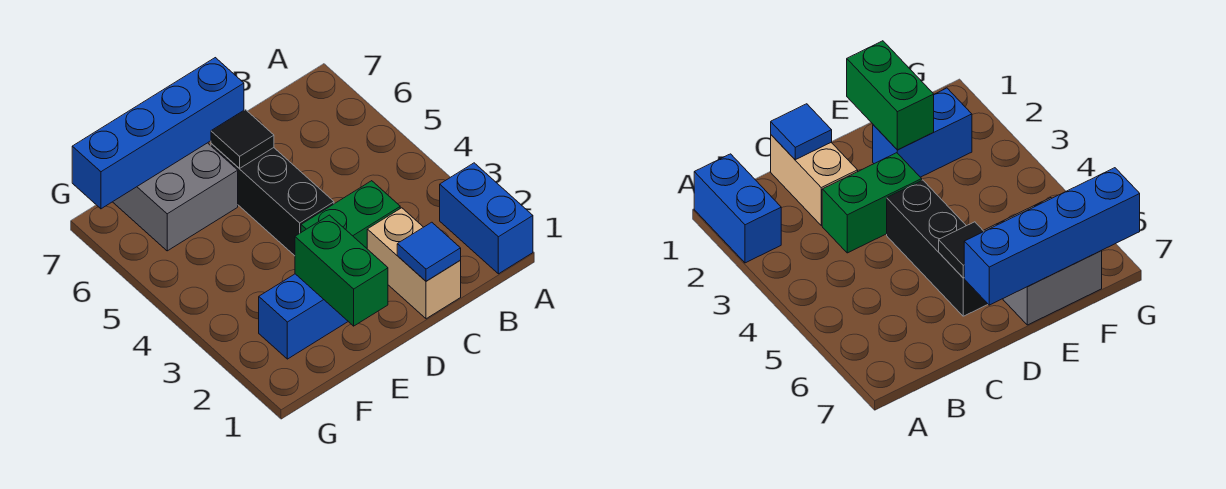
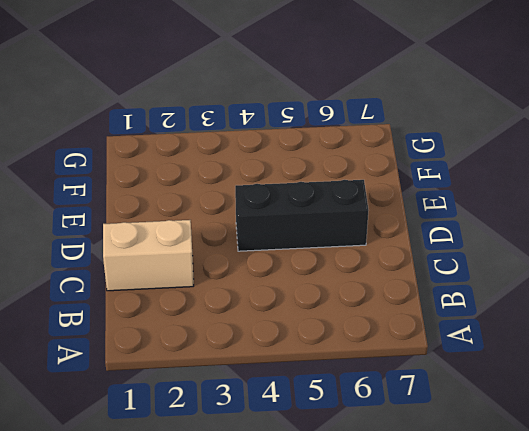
none -> blue brick A1:A2 level 1
none -> green brick C3:D3 level 1

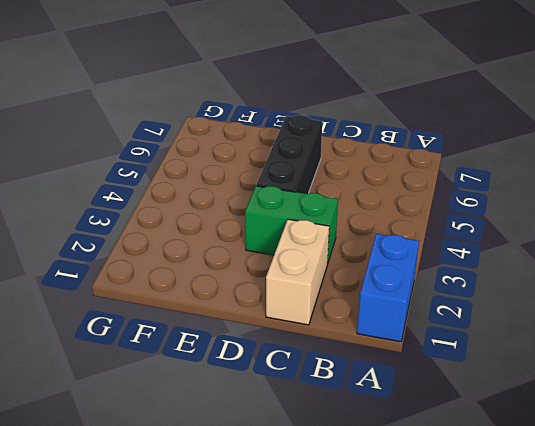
none -> blue brick E2:F2 level 1
none -> grey brick E6:F7 level 1

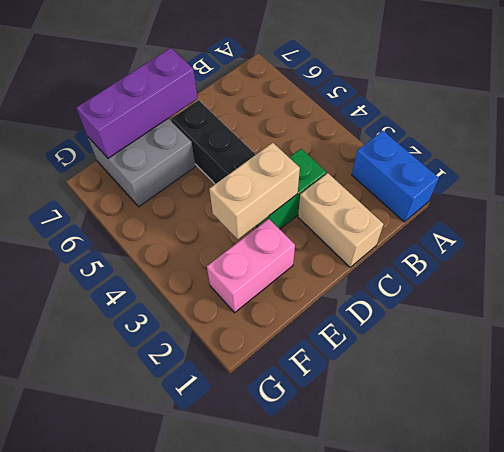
tan brick D3:E3 level 2 -> none
purple brick D7:F7 level 2 -> blue brick D7:G7 level 2
pink brick E2:F2 level 1 -> blue brick E2:F2 level 1
none -> blue tile C1 level 2
none -> black tile D6 level 2

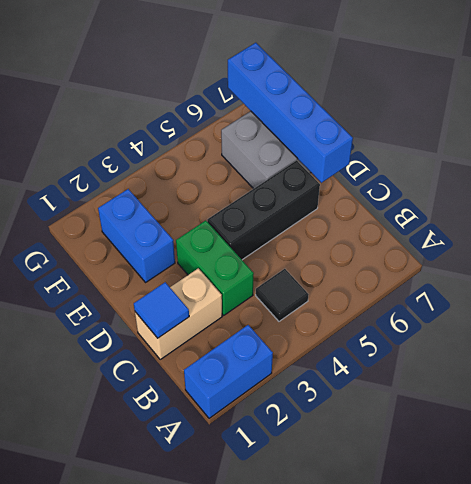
black tile B4 level 1 -> black tile D6 level 2
none -> green brick E1:E2 level 2

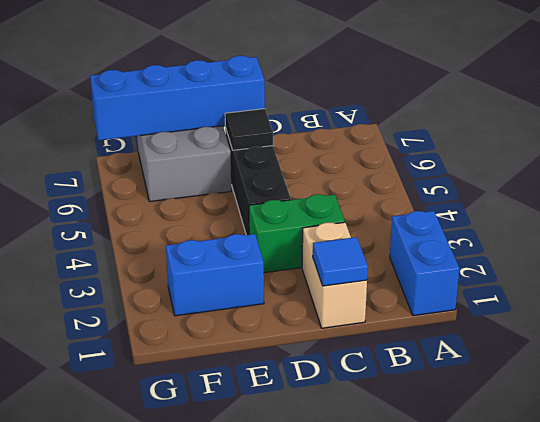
none -> green brick E1:E2 level 2

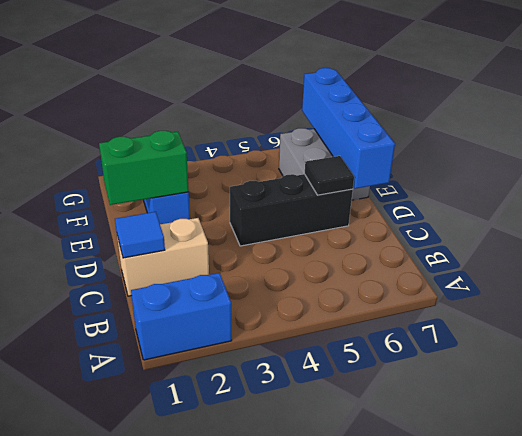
none -> green brick C3:D3 level 1

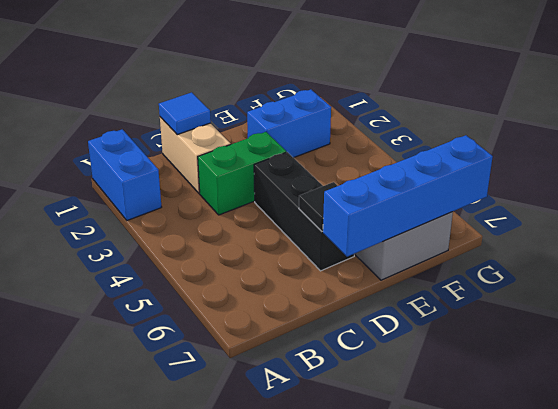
none -> green brick E1:E2 level 2

